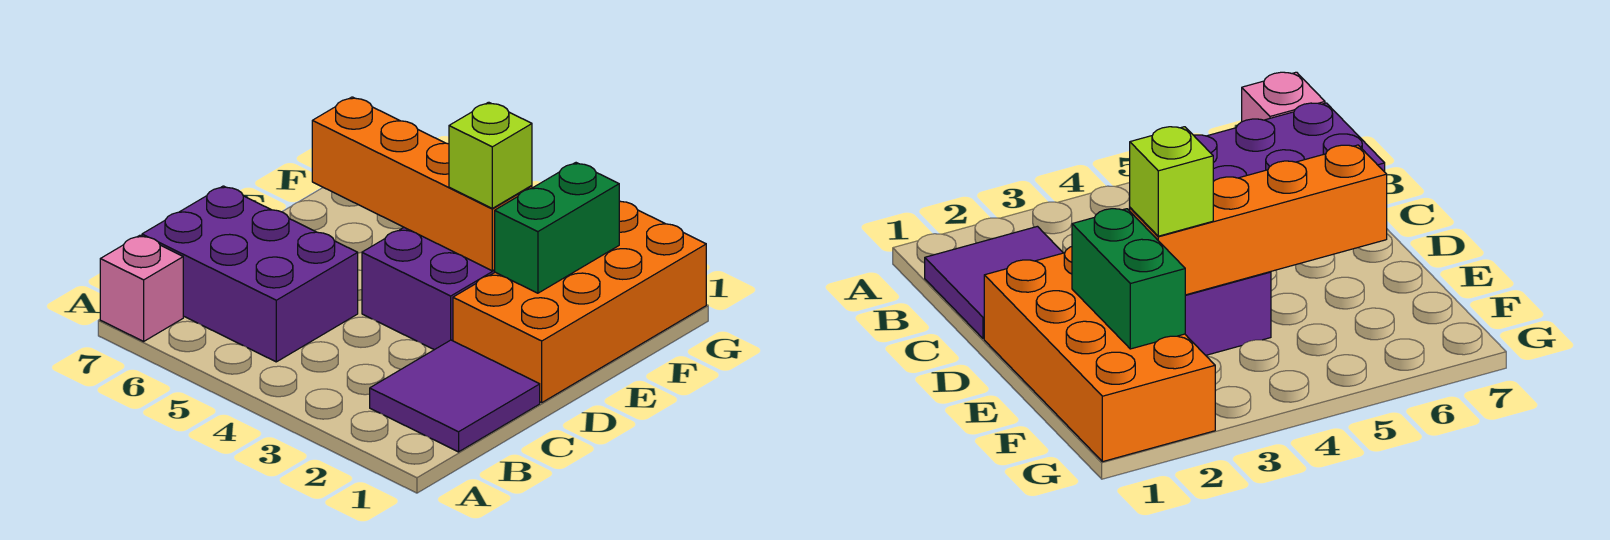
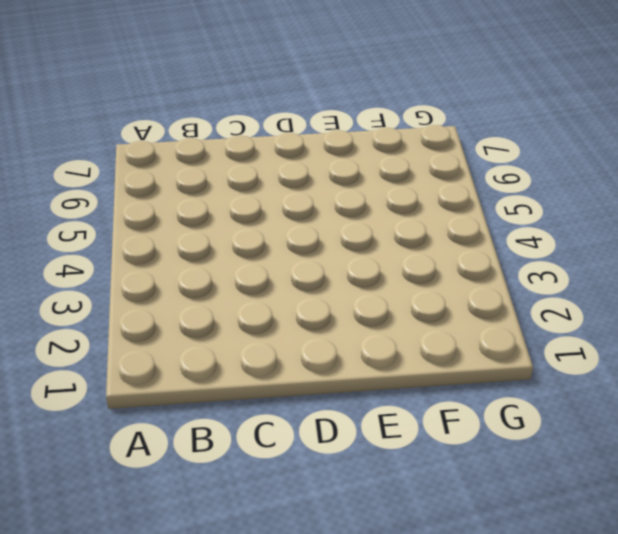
none -> pink brick A7 level 1
none -> purple tile B1:C2 level 1

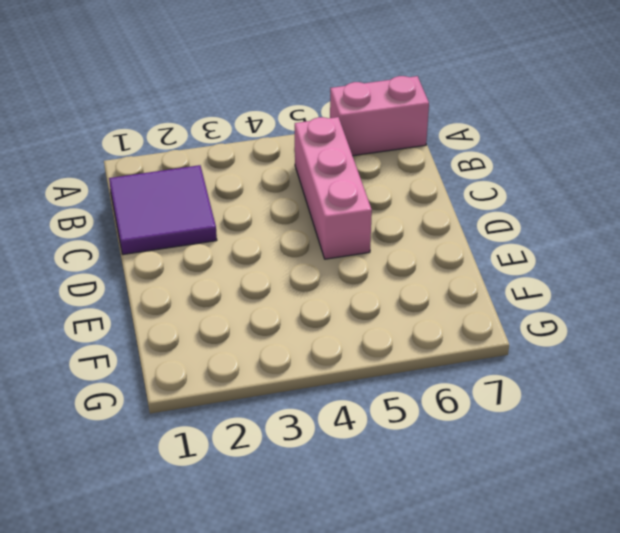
pink brick A6:A7 level 1 -> pink brick A7 level 1
pink brick B5:D5 level 1 -> purple brick B5:C7 level 1
none -> orange brick D1:G2 level 1
none -> purple brick D3:E4 level 1

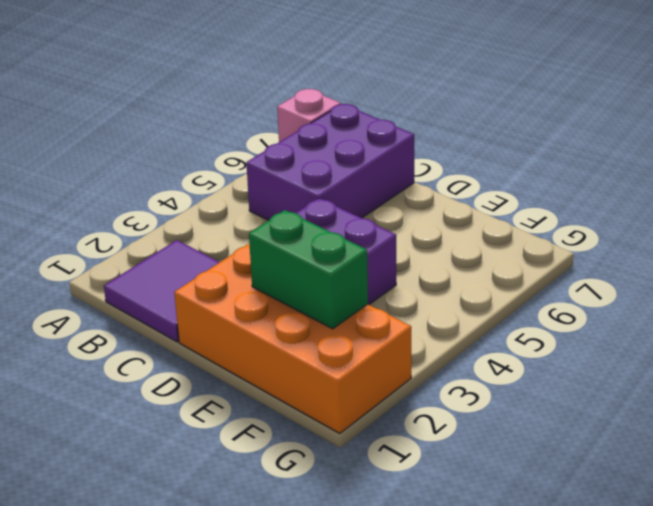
none -> orange brick E3:E6 level 2
none -> lime brick E3 level 3

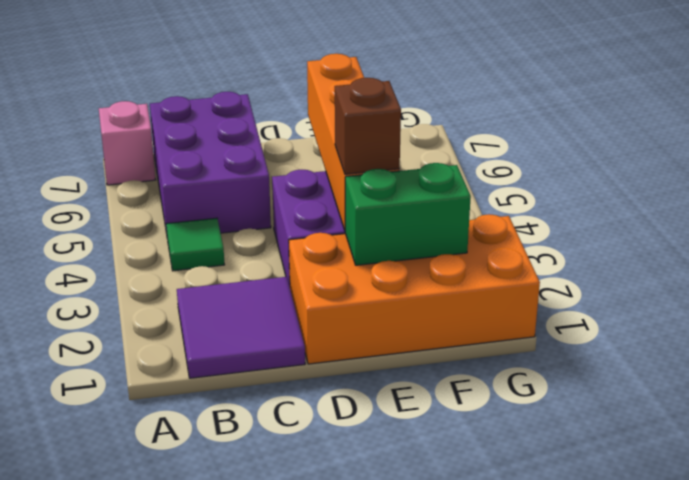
green tile B4 level 1 -> none
brown brick E3 level 3 -> lime brick E3 level 3

